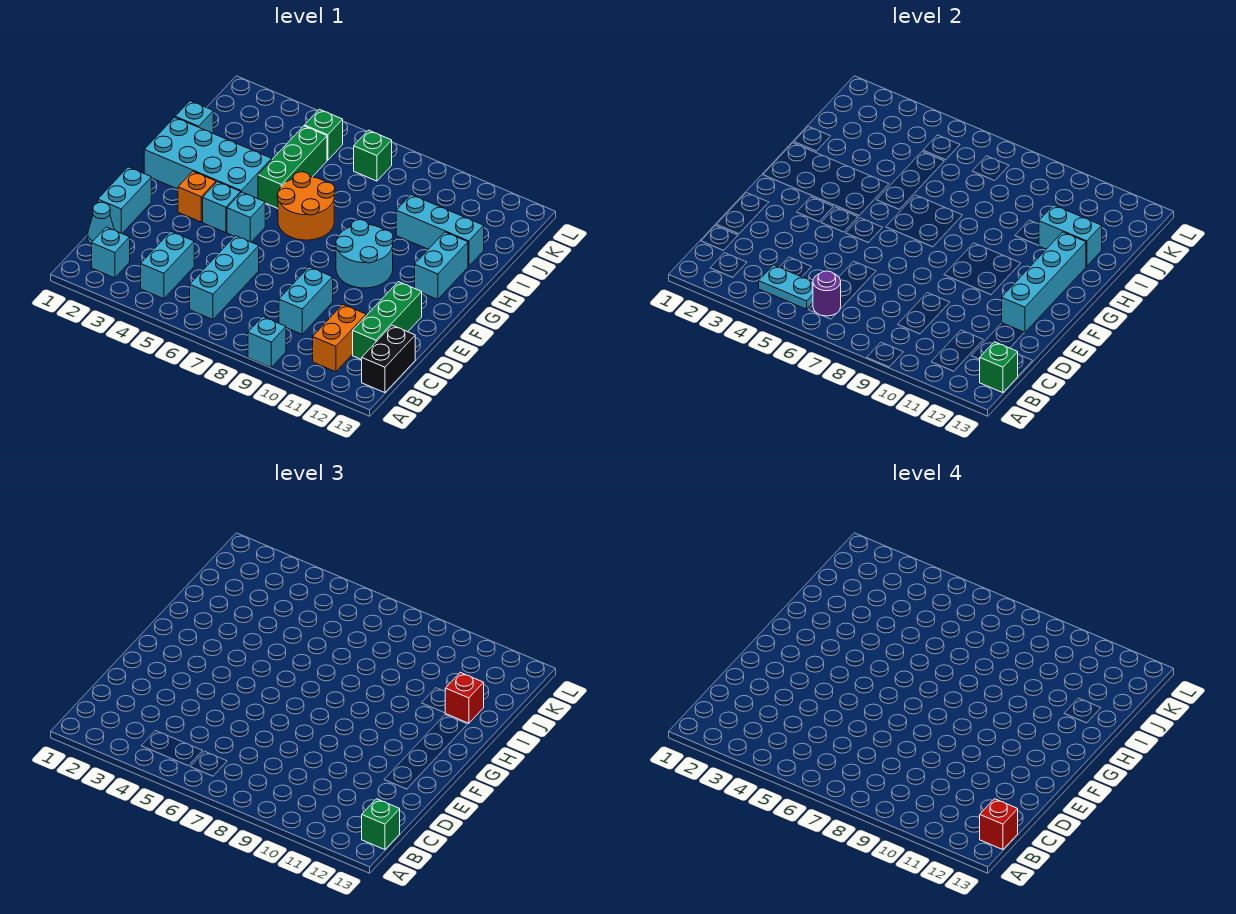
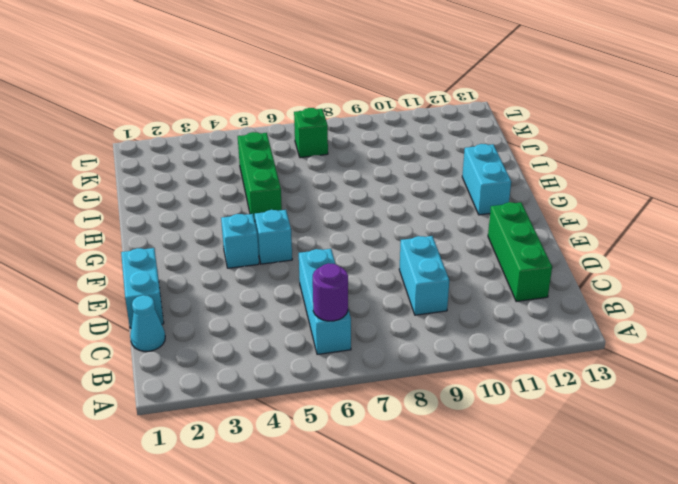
none -> cyan brick A9 level 1
none -> cyan brick B2 level 1
none -> cyan brick B4:C4 level 1
none -> orange brick B11:C11 level 1

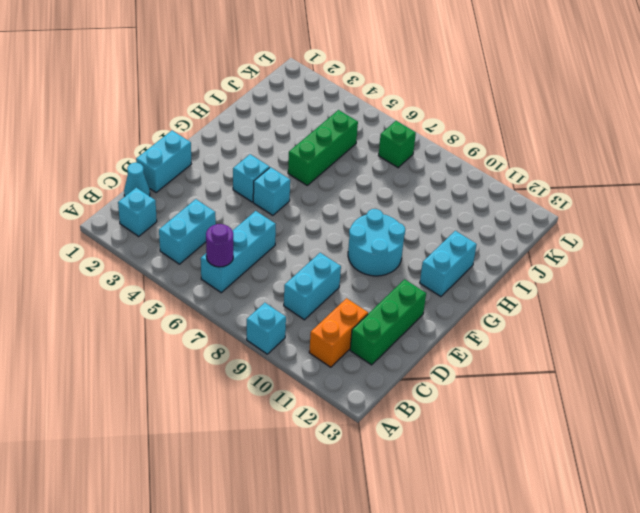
none -> black brick B13:C13 level 1
none -> orange brick F3 level 1
none -> cyan brick G1:H4 level 1
none -> orange round brick G6:H7 level 1

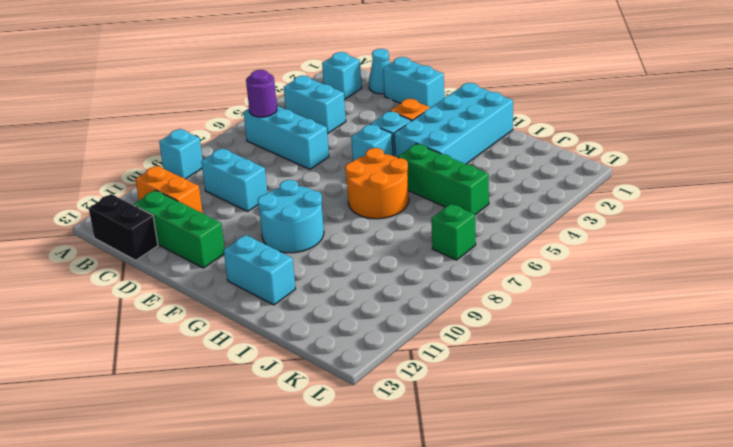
none -> cyan brick I1 level 1
none -> cyan brick I10:I12 level 1
none -> green brick K5 level 1
none -> cyan plate B4:B5 level 2

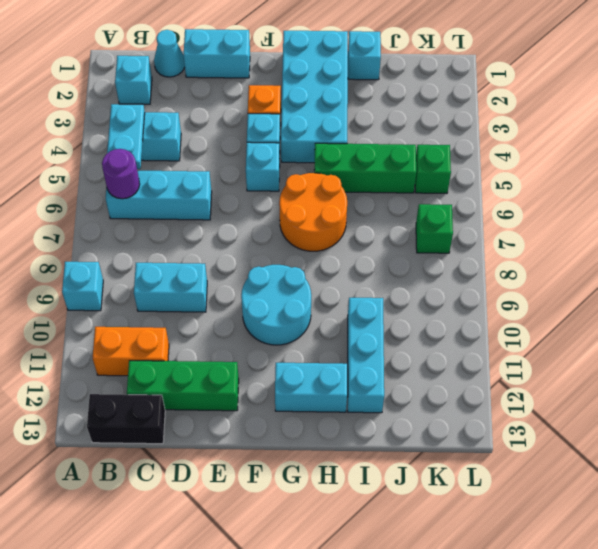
none -> green brick B13 level 2
none -> cyan brick E12:H12 level 2
none -> cyan brick I11:I12 level 2
none -> green brick B13 level 3

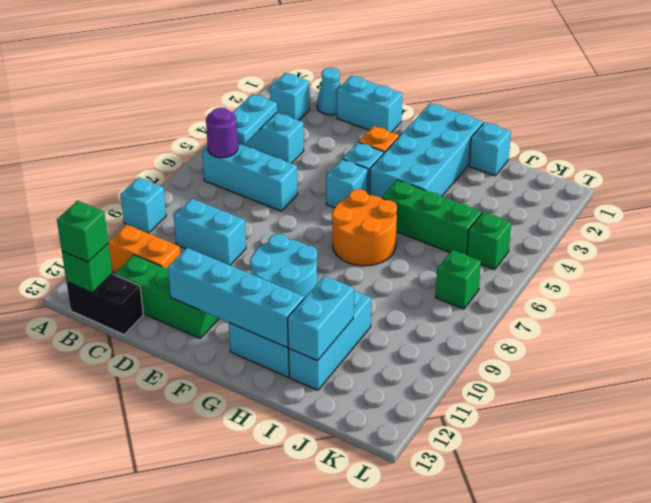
none -> red brick I12 level 3
none -> red brick B13 level 4

